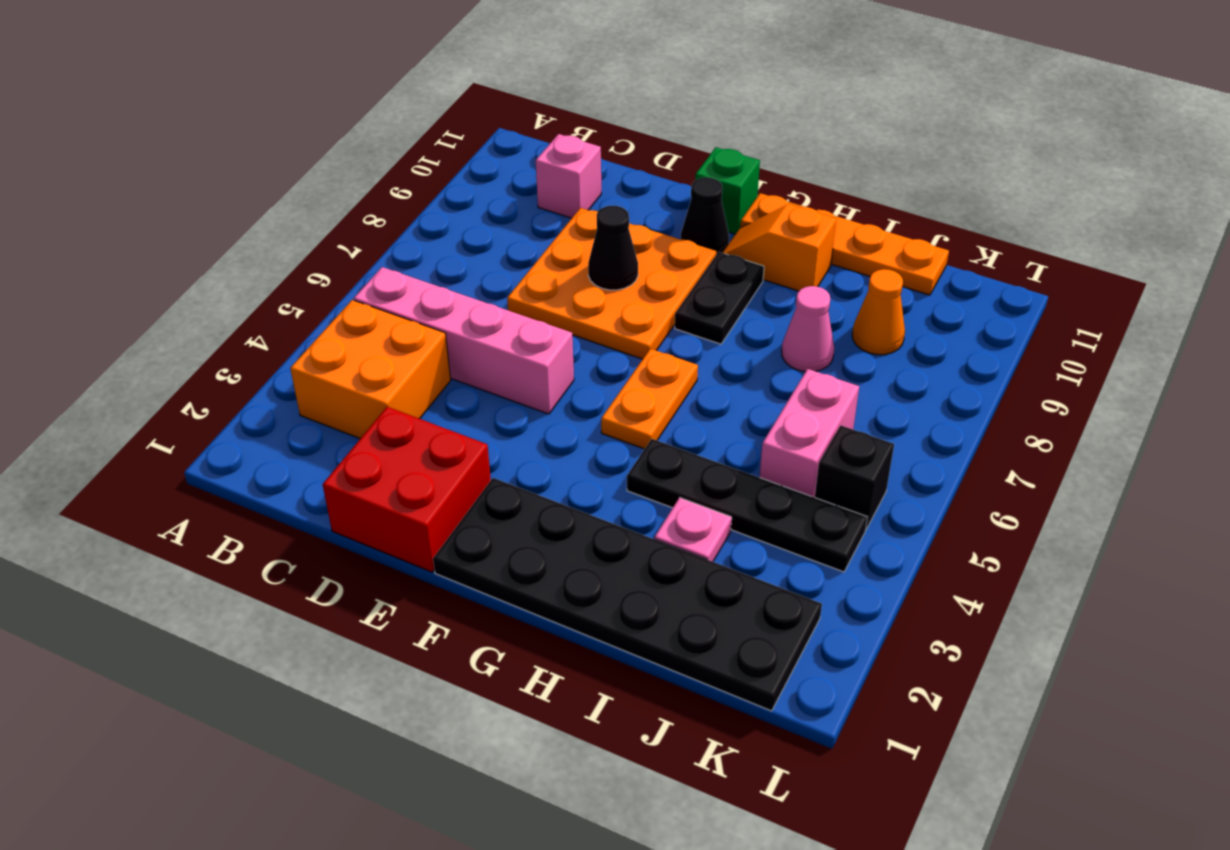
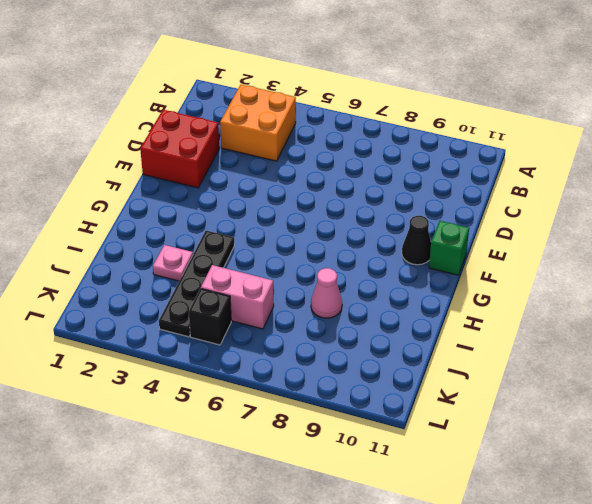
none -> pink brick B5:E5 level 1
none -> pink brick C10 level 1
none -> orange plate D7:F9 level 1

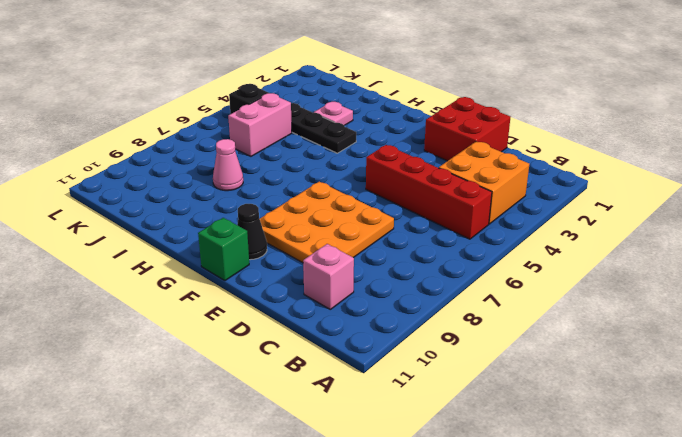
red brick B5:E5 level 1 -> pink brick B5:E5 level 1
none -> black plate F1:K2 level 1
none -> orange plate G5:G6 level 1
none -> black plate G8:G9 level 1

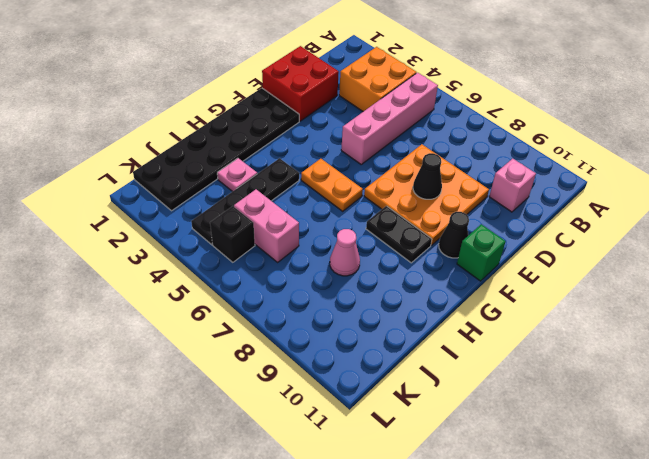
none -> orange slope G10:H10 level 1 top H
none -> orange plate G11:J11 level 1
none -> orange cone J9 level 1

